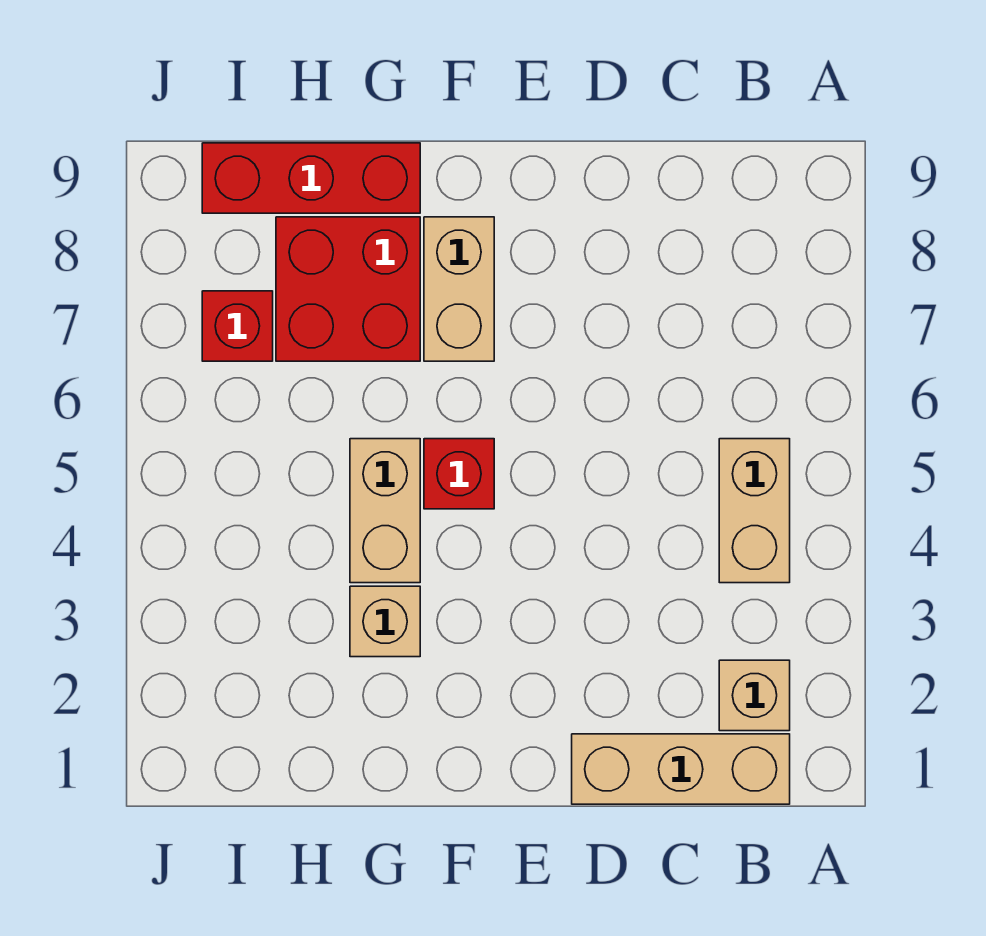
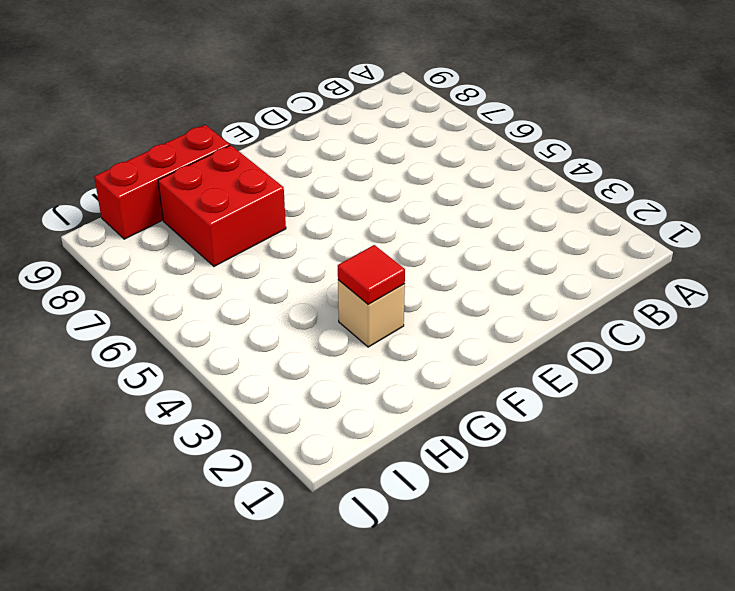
red tile G3 level 2 -> none
none -> tan brick B1:D1 level 1
none -> tan brick B2 level 1

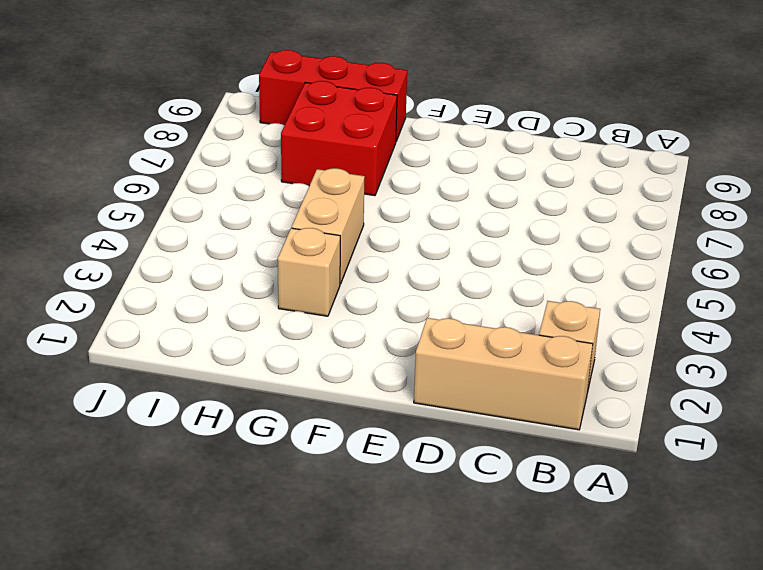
none -> tan brick B4:B5 level 1
none -> red brick F5 level 1

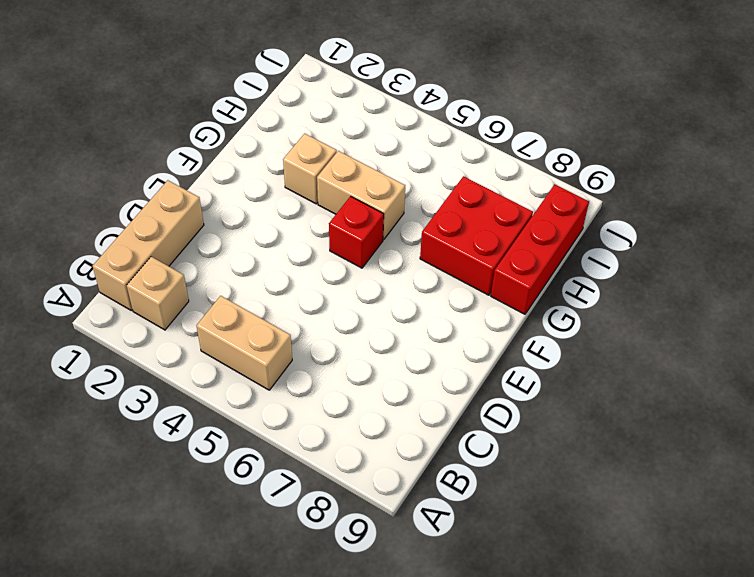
none -> tan brick F7:F8 level 1
none -> red brick I7 level 1

